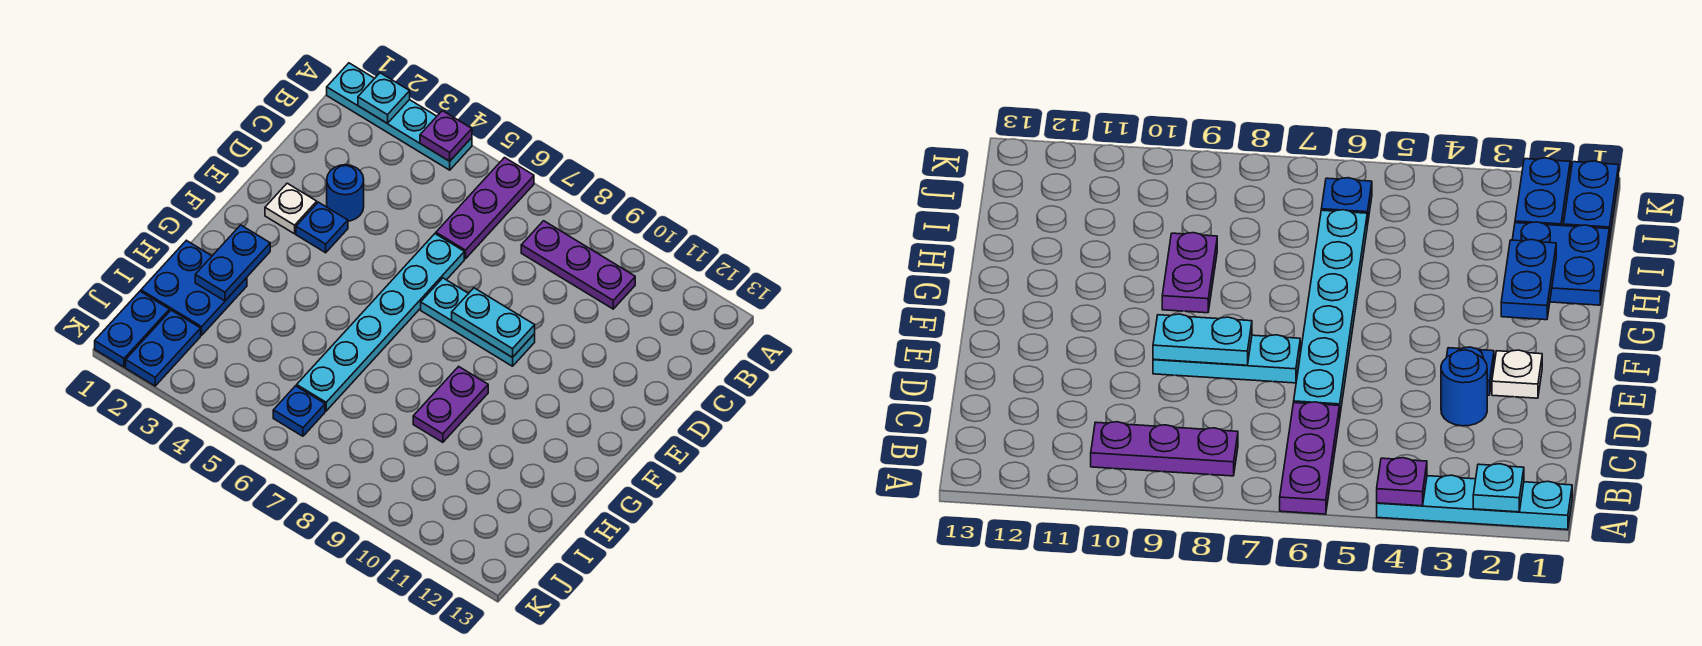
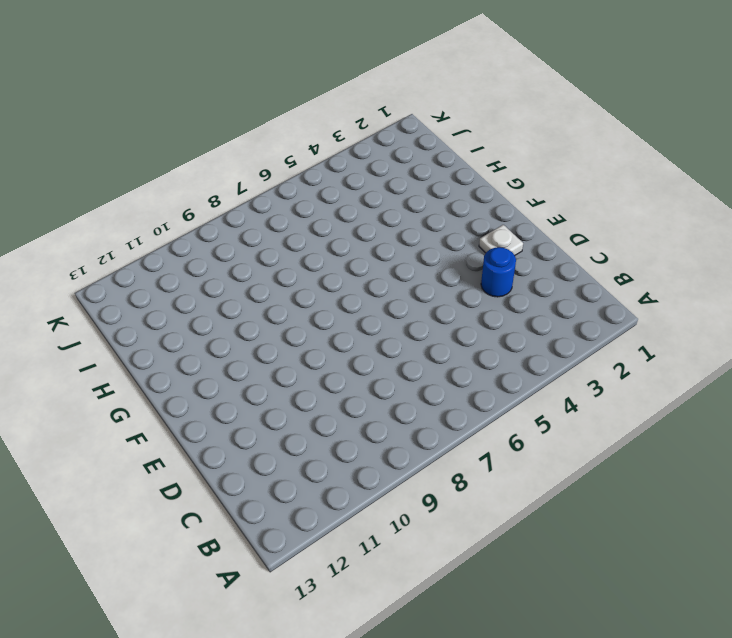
none -> cyan plate A1:A4 level 1
none -> purple plate A6:C6 level 1
none -> purple plate B8:B10 level 1

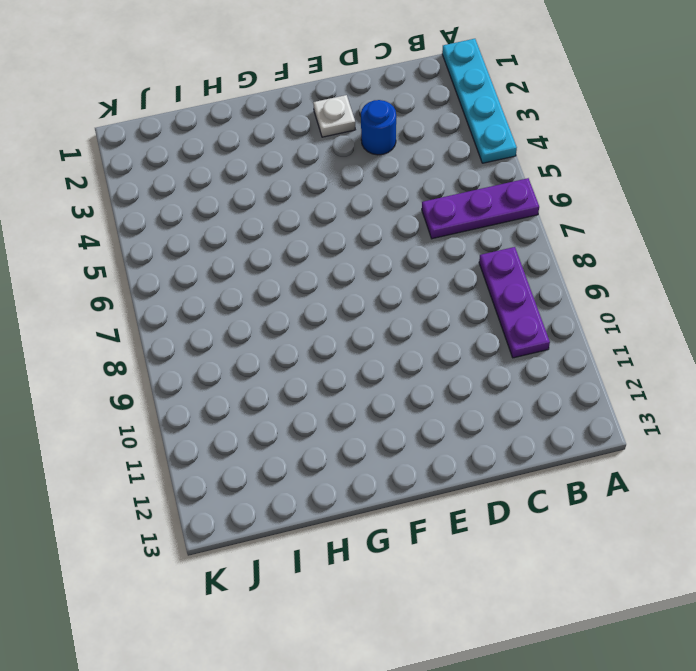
none -> cyan plate D6:I6 level 1
none -> blue plate E3 level 1
none -> cyan plate E7:E9 level 1

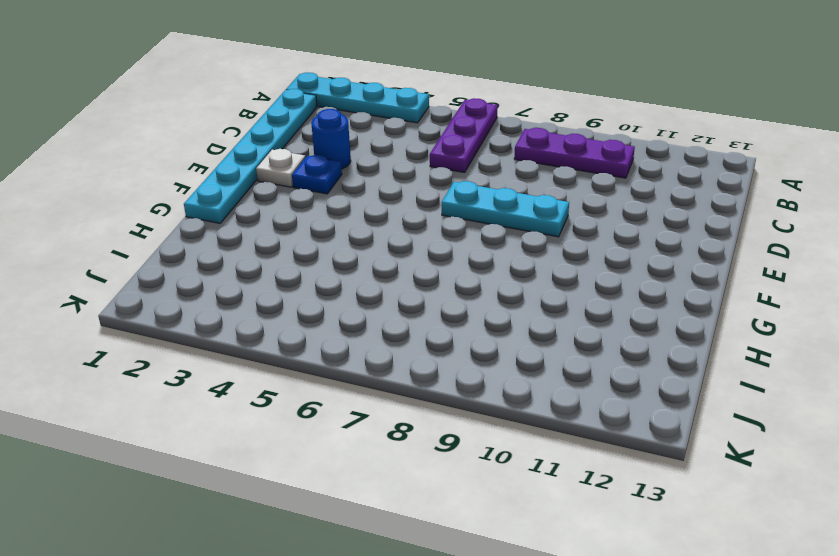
cyan plate B1:G1 level 1 -> cyan plate D6:I6 level 1
none -> purple plate G9:H9 level 1
none -> blue plate H1:I2 level 1
none -> blue plate J1:K1 level 1

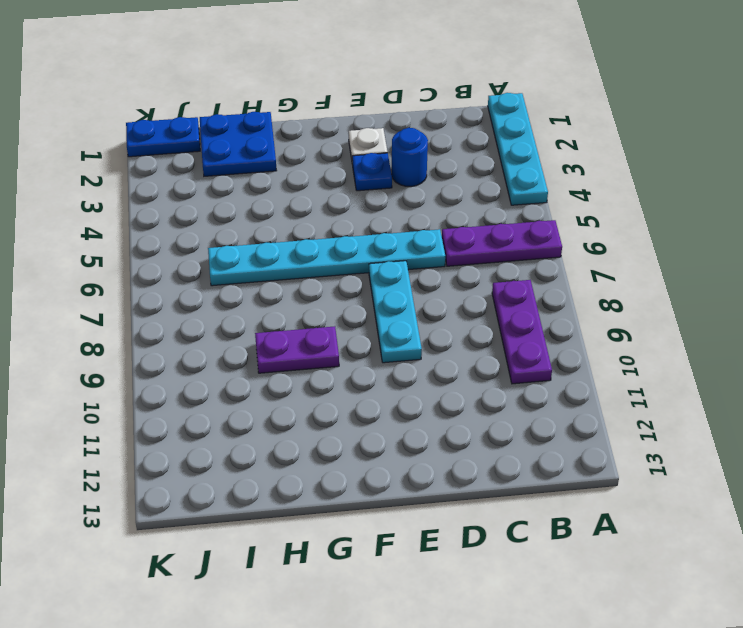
none -> blue plate J2:K2 level 1
none -> blue plate J6 level 1
none -> cyan plate A2 level 2

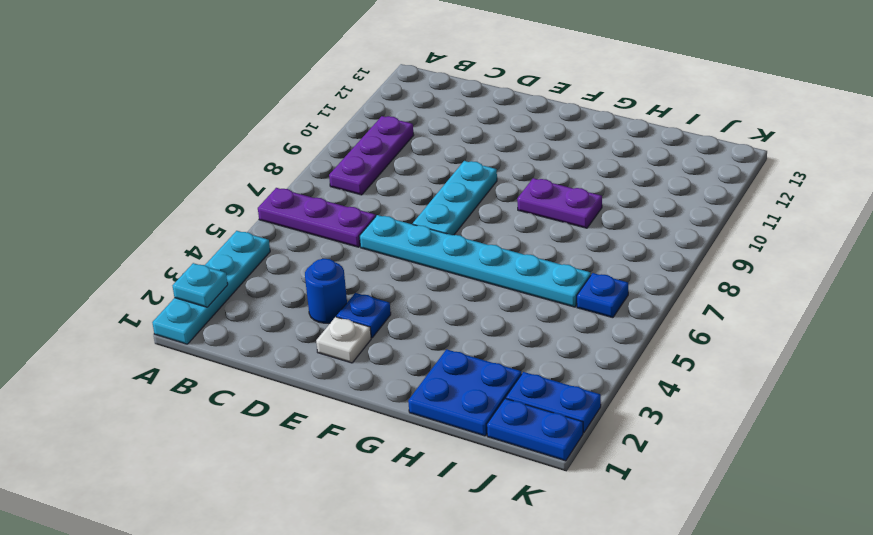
none -> purple plate A4 level 2
none -> cyan plate E8:E9 level 2
none -> blue plate G2:H2 level 2

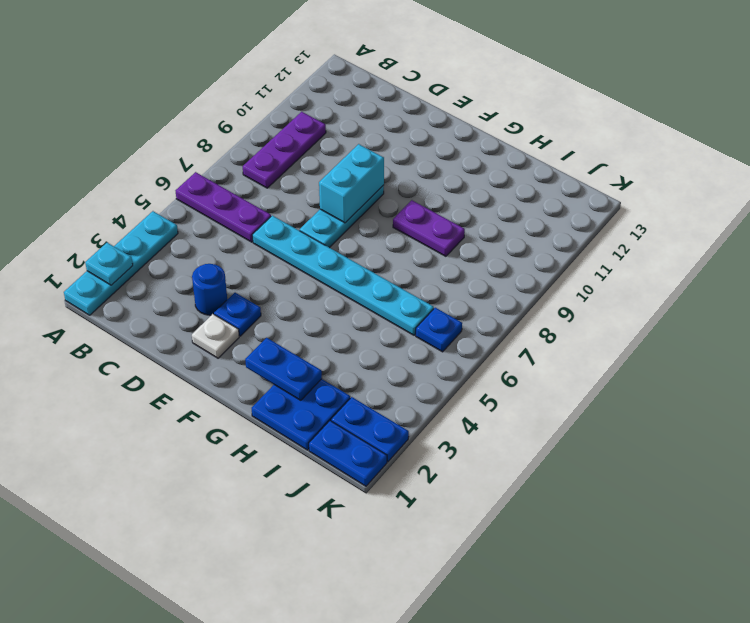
cyan brick E8:E9 level 2 -> cyan plate E8:E9 level 2
none -> purple plate A4 level 2

